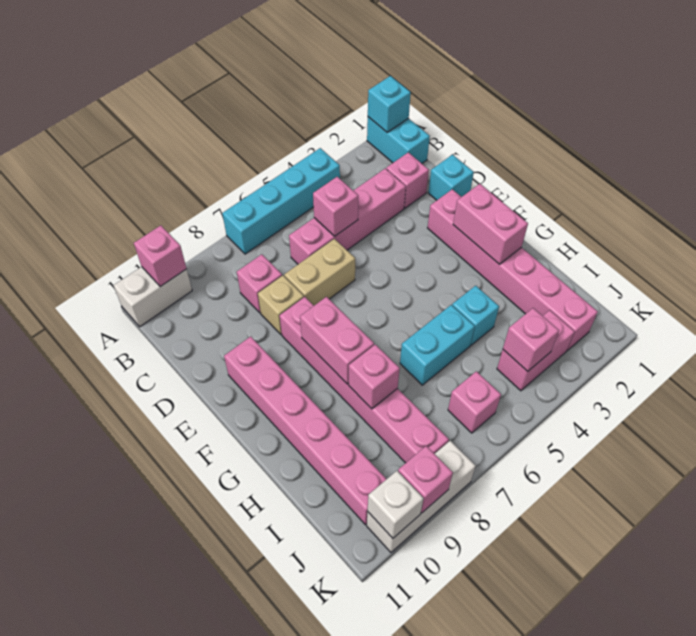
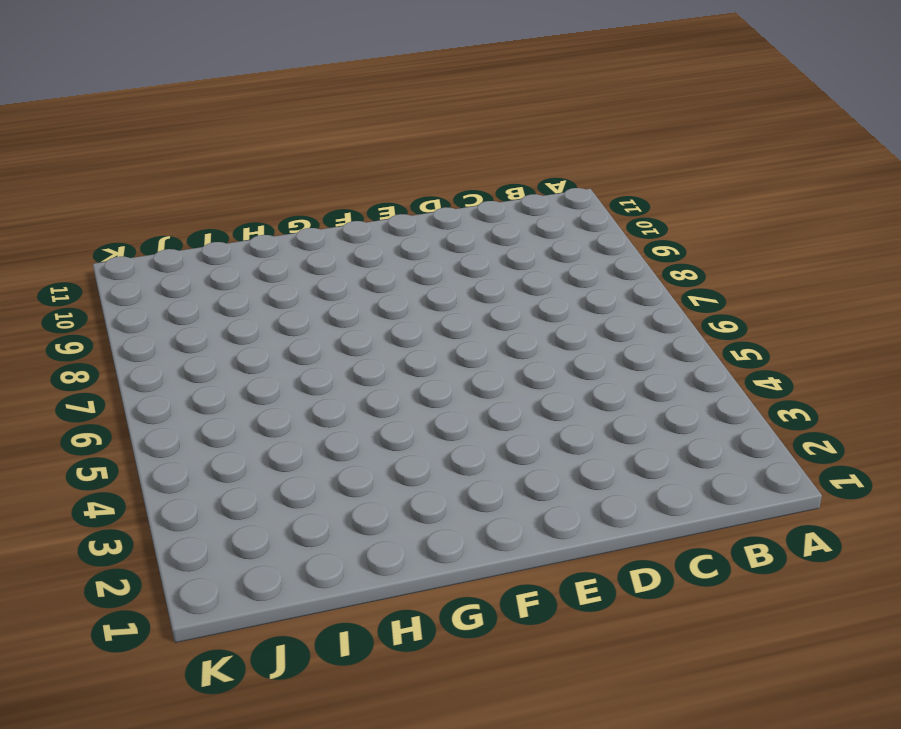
none -> cyan brick A1:B1 level 1
none -> cyan brick A4:A7 level 1
none -> white brick A10:A11 level 1

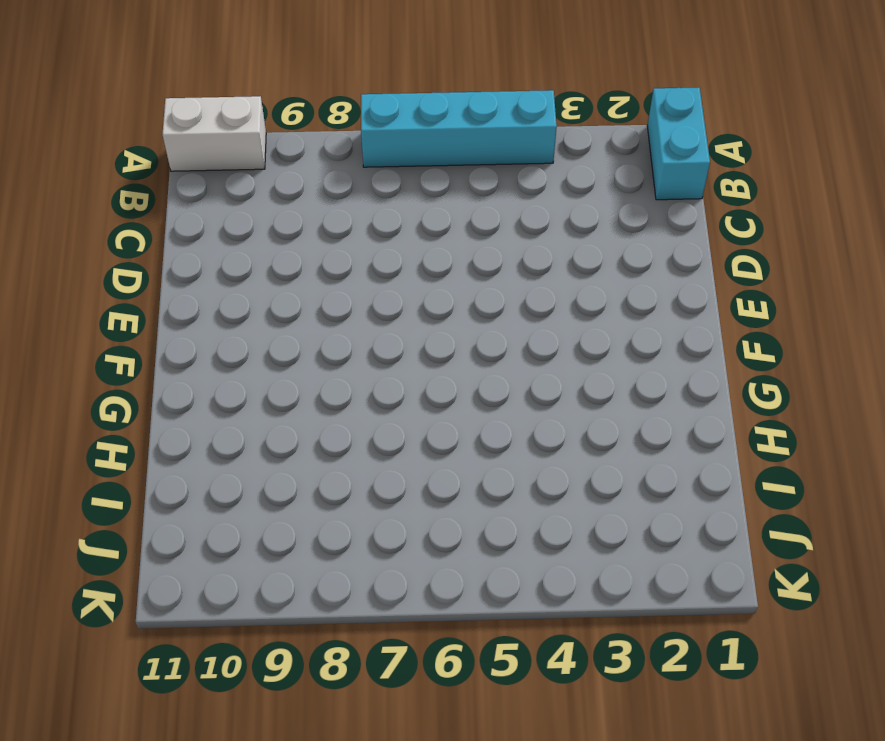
none -> pink brick C2 level 1
none -> pink brick C3:C6 level 1
none -> pink brick C8 level 1

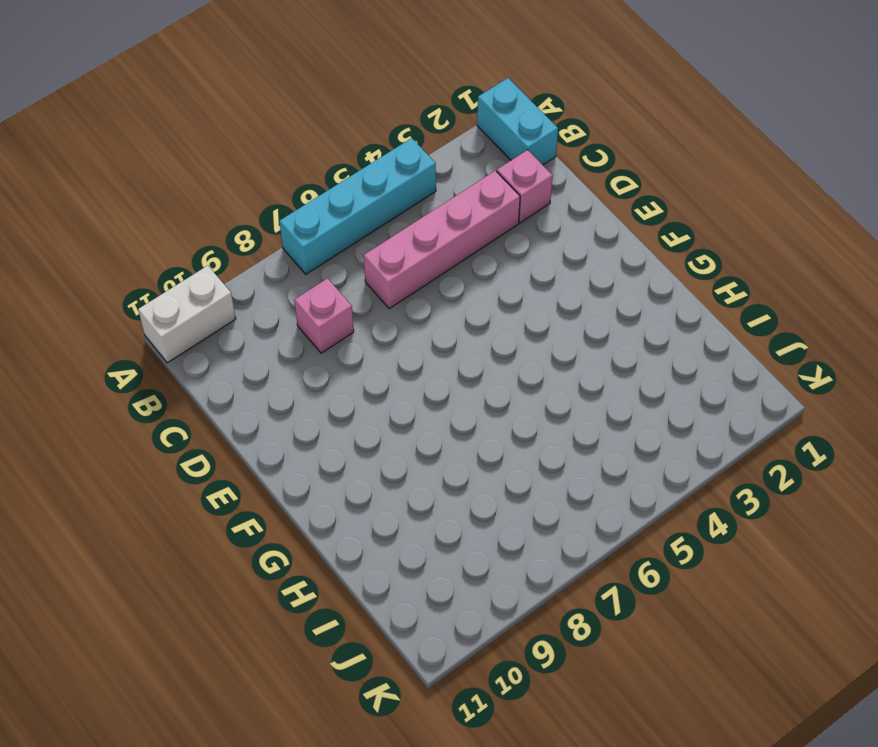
none -> cyan brick D1 level 1
none -> tan brick D6:D7 level 1
none -> tan brick D8 level 1

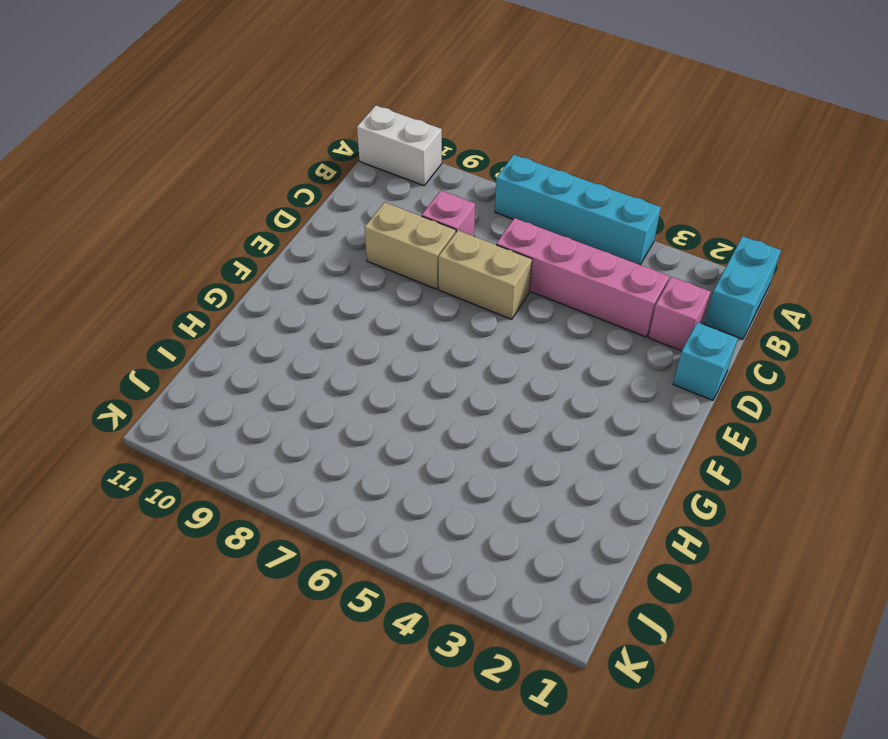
tan brick D8:D9 level 1 -> tan brick D8 level 1
none -> pink brick E2:J2 level 1
none -> pink brick E8:J8 level 1
none -> pink brick E10:J10 level 1

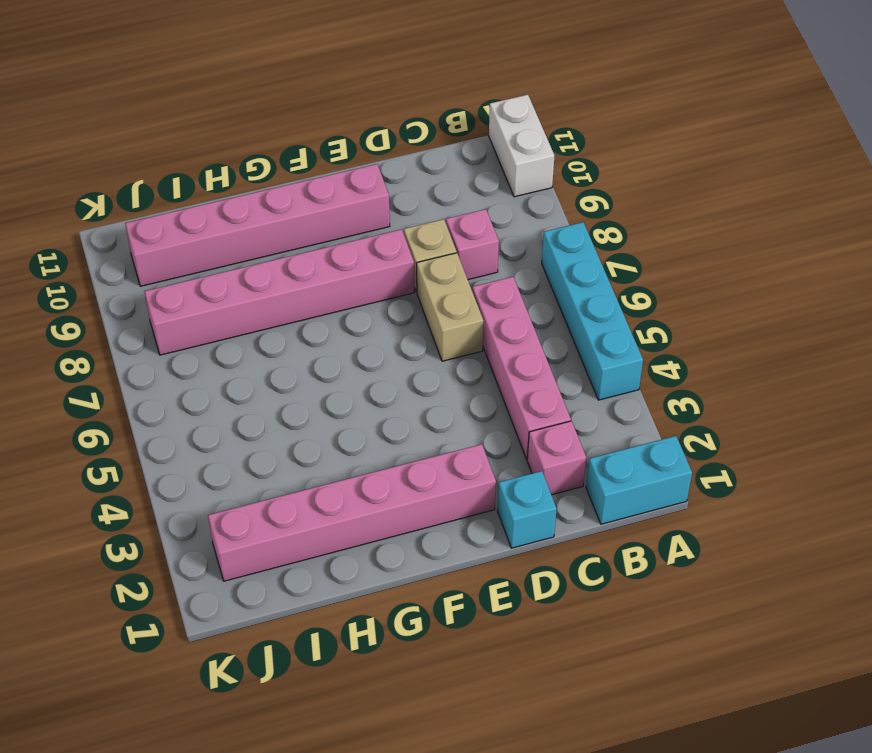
none -> cyan brick H4 level 1
none -> cyan brick H5:H6 level 1
none -> pink brick J3:J4 level 1

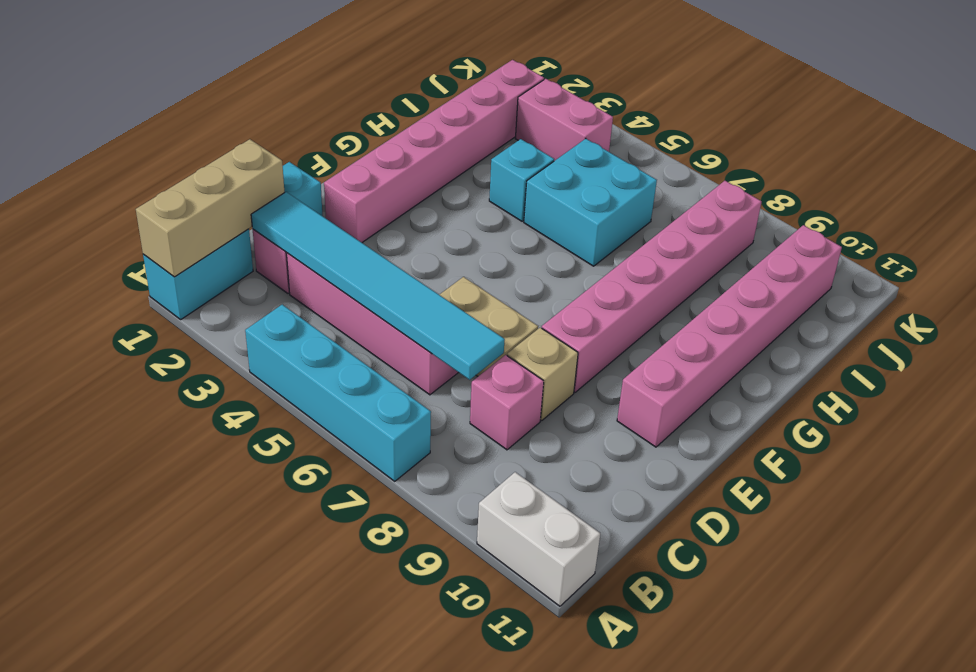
tan brick A1:C1 level 2 -> cyan brick A1 level 2
cyan tile C2:C7 level 2 -> pink brick C5 level 2
cyan brick H5:I6 level 1 -> cyan brick H5:H6 level 1
none -> pink brick J6 level 1
none -> white brick K8:K10 level 1
none -> pink brick A10 level 2

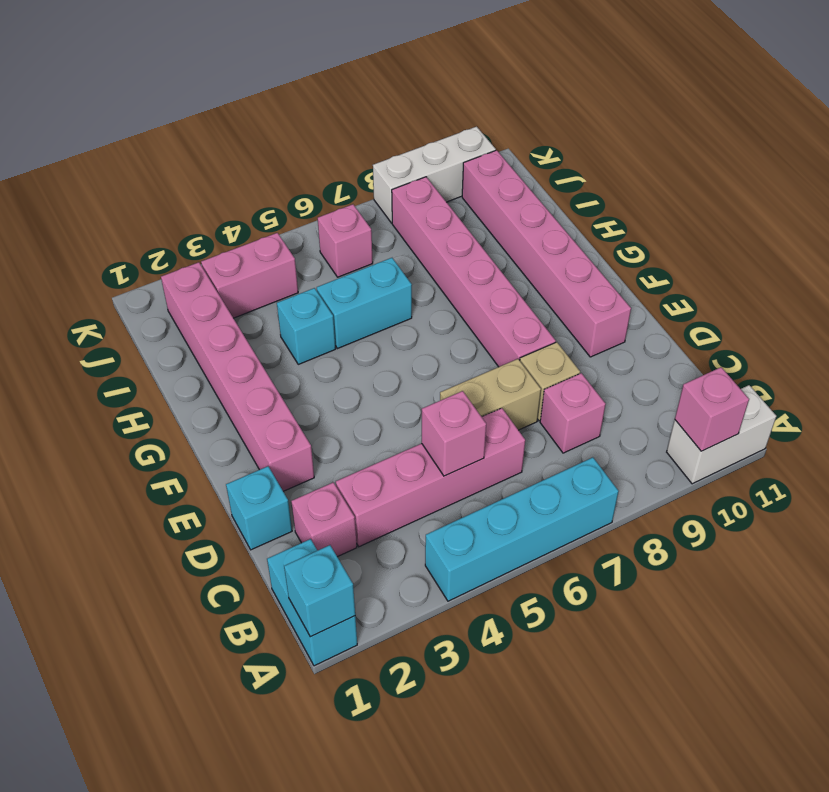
none -> pink brick F2:G2 level 2
none -> pink brick F8:G8 level 2
none -> pink brick H8 level 2

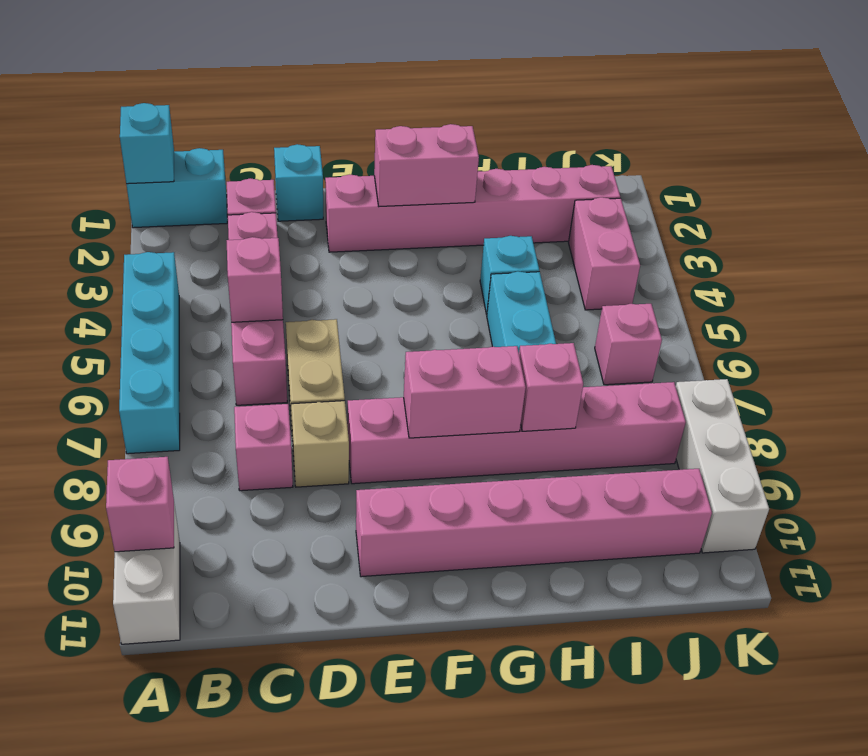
none -> pink brick J4 level 2
none -> pink brick K9 level 2
none -> white brick K10 level 2

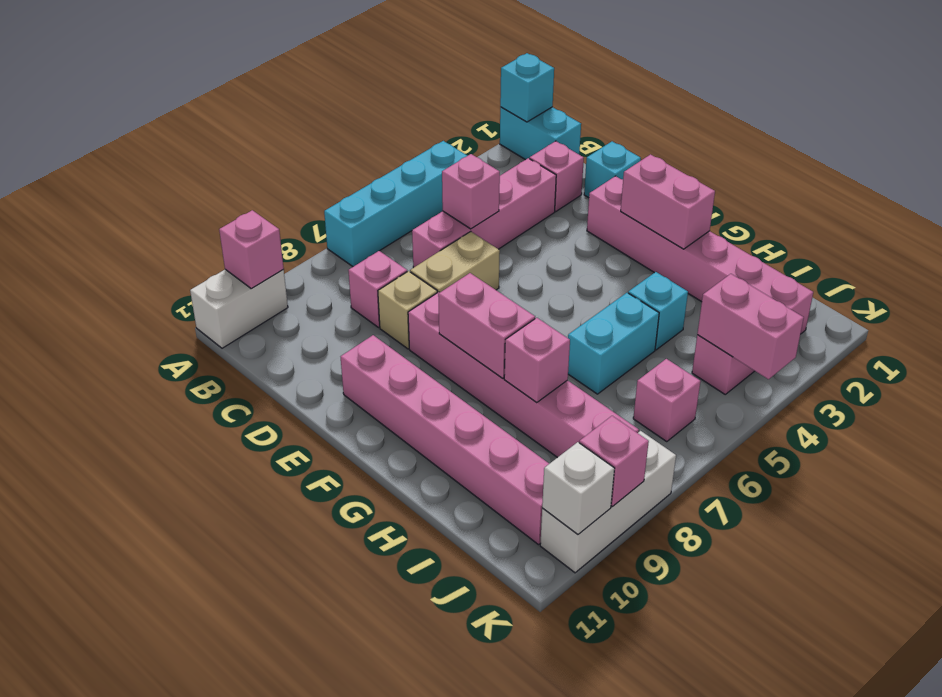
pink brick J4:K4 level 2 -> pink brick J4 level 2

